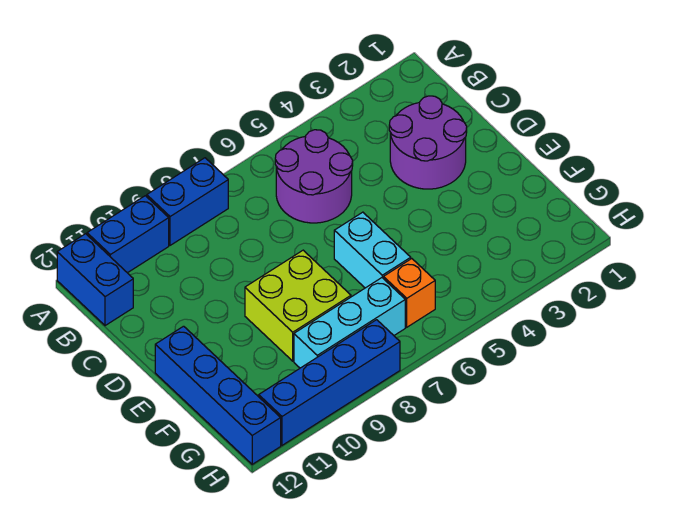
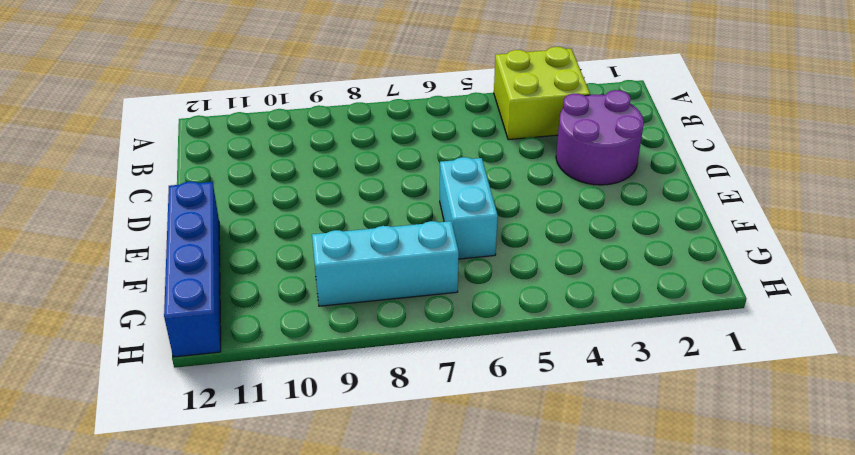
lime brick A3:B4 level 1 -> lime brick E8:F9 level 1
none -> blue brick A8:A9 level 1
none -> blue brick A10:A11 level 1

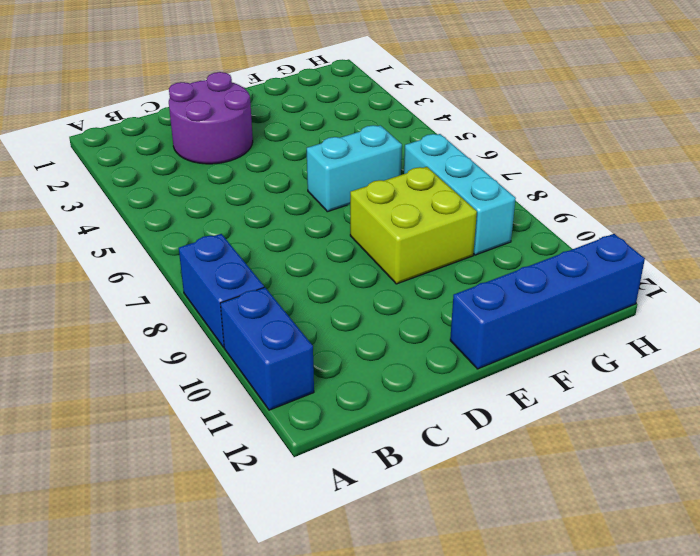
none -> blue brick A12:B12 level 1
none -> purple round brick B5:C6 level 1

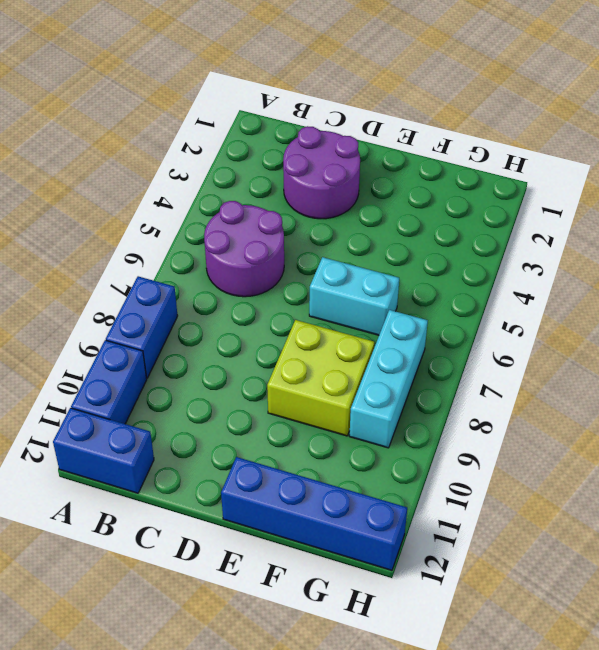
none -> orange brick G6 level 1
none -> blue brick H8:H11 level 1

